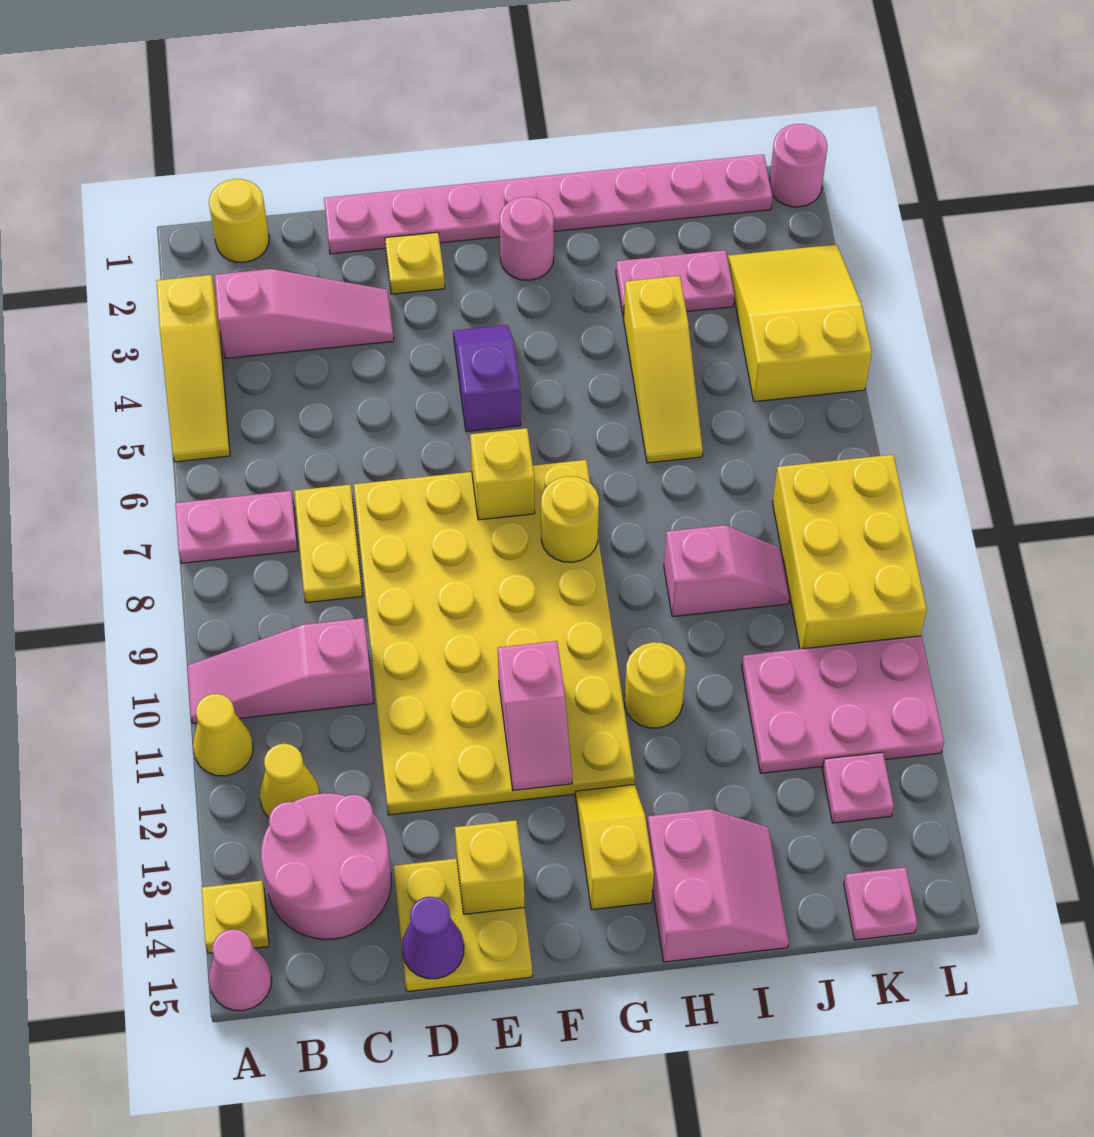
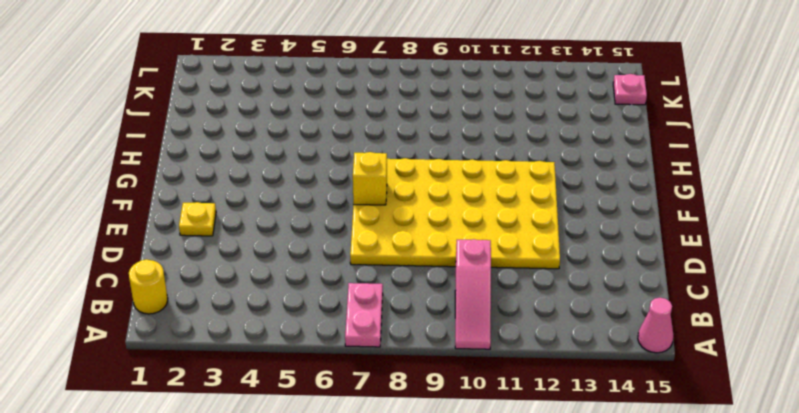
none -> yellow slope A3:A5 level 1 top 3
none -> yellow cone A11 level 1
none -> yellow plate A14 level 1
none -> pink slope B3:D3 level 1 top B

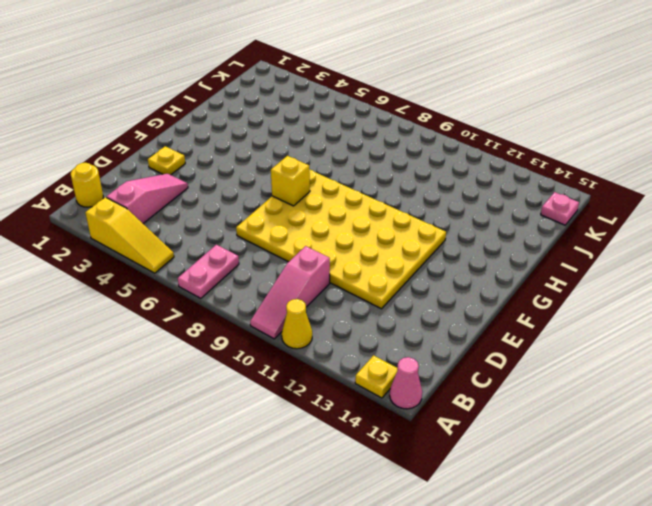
none -> yellow cone B12 level 1
none -> pink round brick B13:C14 level 1
none -> yellow plate C7:C8 level 1
none -> pink plate D1:K1 level 1

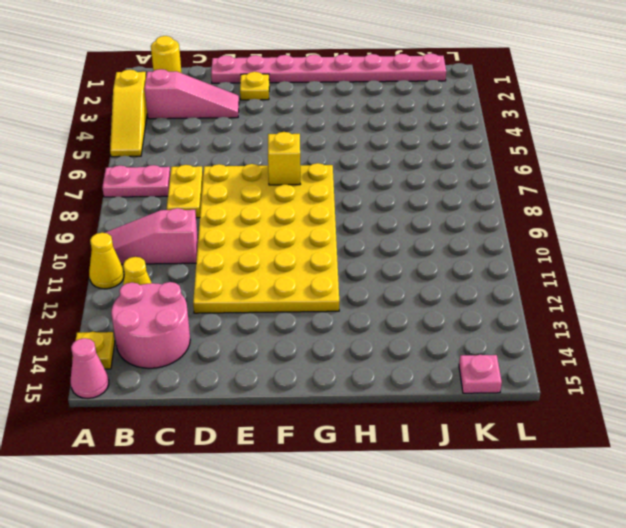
none -> yellow plate D14:E15 level 1
none -> purple slope F4:F5 level 1 top 5
none -> pink round brick G2 level 1
none -> yellow slope G13:G14 level 1 top 14

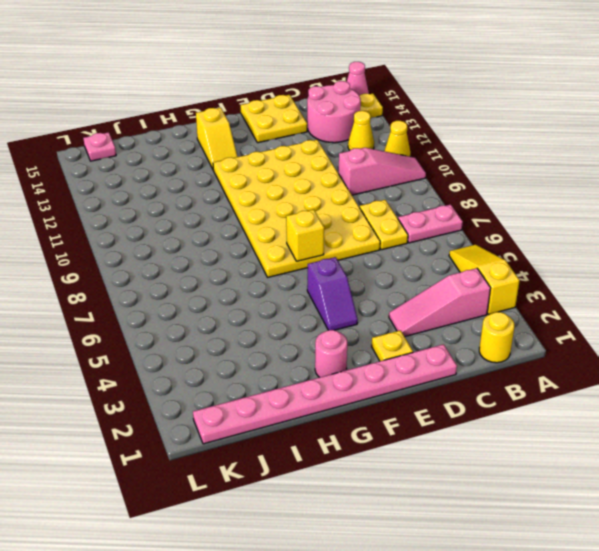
none -> yellow round brick H11 level 1
none -> pink slope H14:I15 level 1 top H
none -> pink plate I3:J3 level 1
none -> yellow slope I4:I6 level 1 top 4

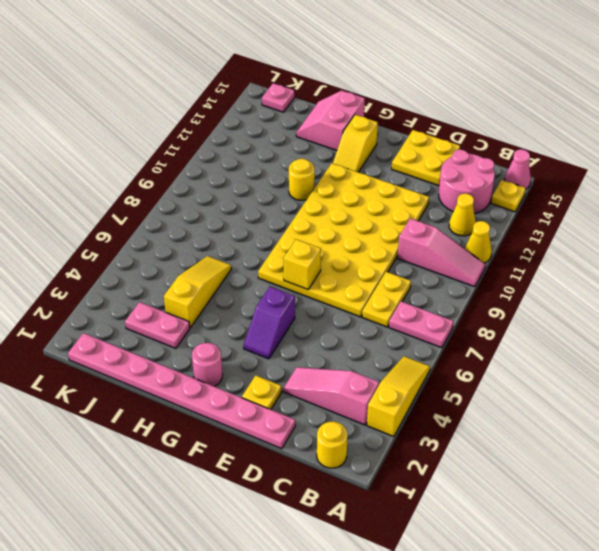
none -> pink slope I9:J9 level 1 top I
none -> pink plate J11:L12 level 1
none -> yellow slope K3:L5 level 1 top 5
none -> yellow brick K8:L10 level 1

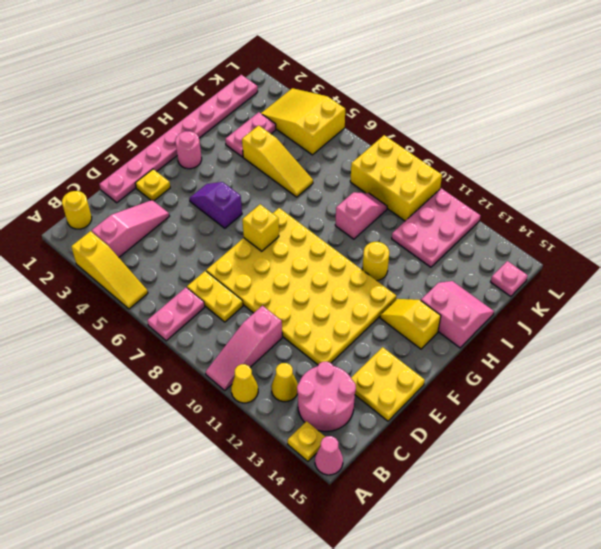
none -> pink plate K13 level 1
none -> pink round brick L1 level 1
none -> purple cone D15 level 2
none -> yellow brick E14 level 2

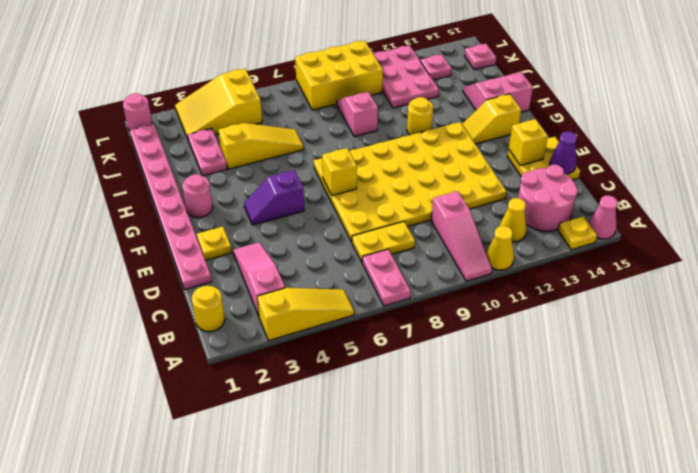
none -> pink slope F11:F12 level 2 top 11
none -> yellow round brick G8 level 2

